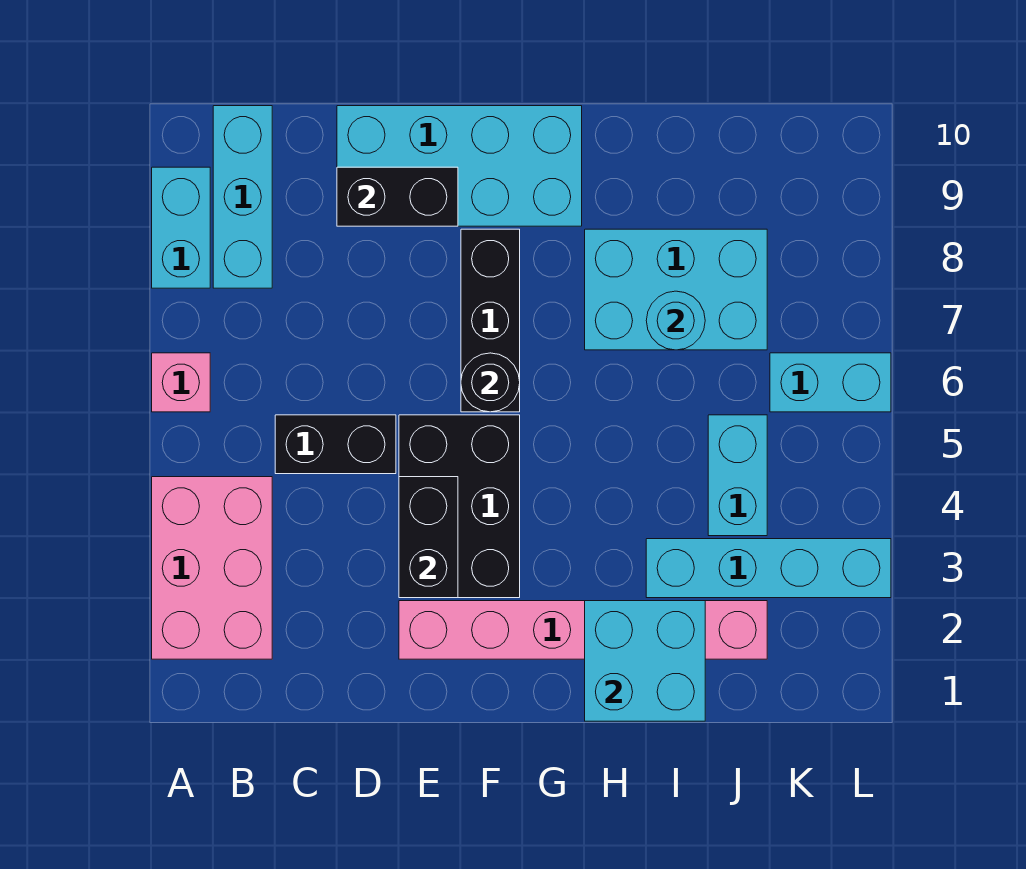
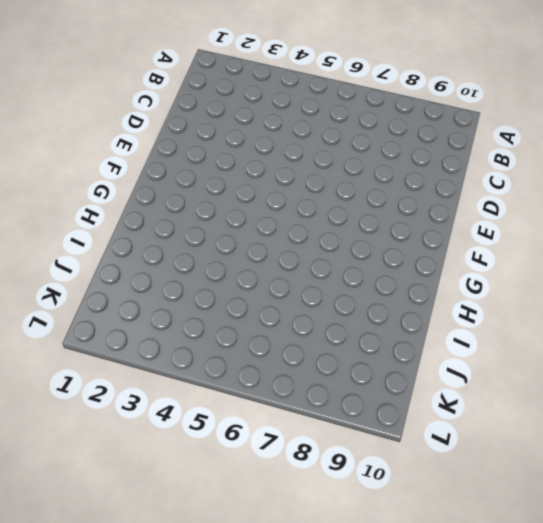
none -> pink brick A2:B4 level 1
none -> pink brick A6 level 1
none -> cyan brick A8:A9 level 1

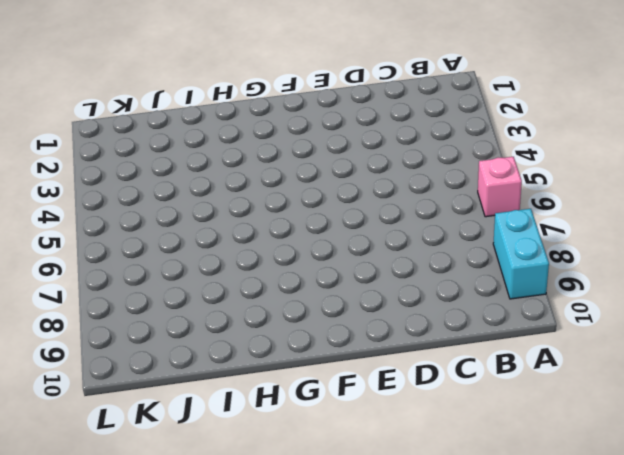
none -> pink brick A2:B4 level 1
none -> cyan brick B8:B10 level 1
none -> black brick C5:D5 level 1

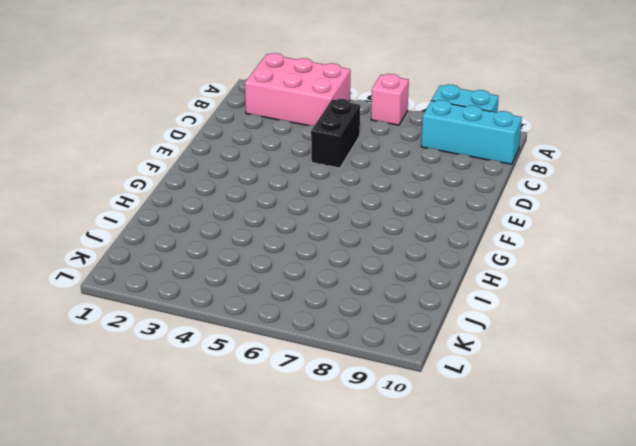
none -> cyan brick D9:G10 level 1
none -> pink brick E2:J2 level 1
none -> black brick E3:F5 level 1

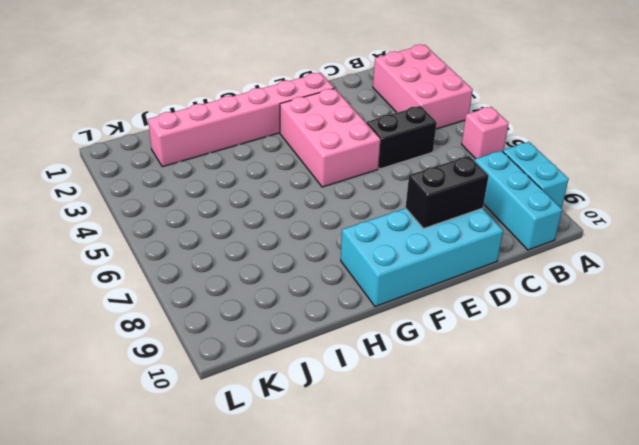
pink brick E3:F5 level 1 -> black brick E3:F5 level 1
none -> black brick F6:F8 level 1
none -> cyan brick H7:J8 level 1
none -> cyan brick I3:L3 level 1

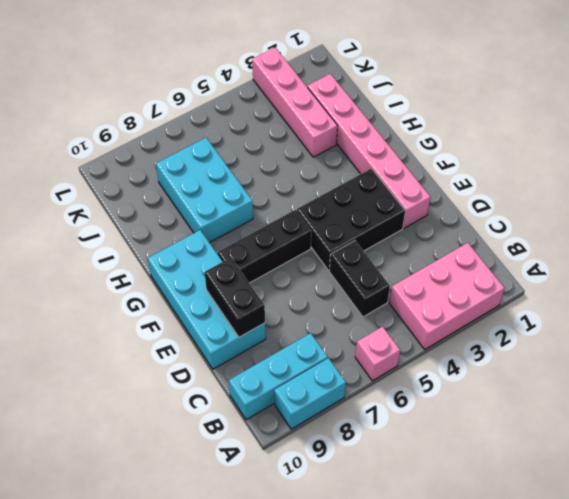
pink brick I3:L3 level 1 -> cyan brick I3:L3 level 1
none -> cyan brick J4:J5 level 1
none -> cyan brick K6:L6 level 1
none -> black brick E3:E4 level 2

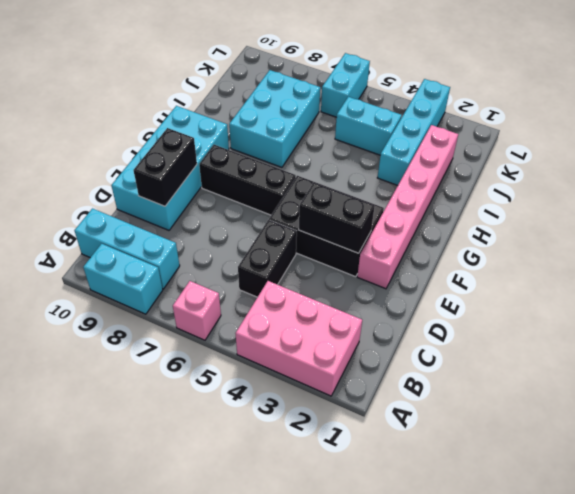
none -> black round brick F6 level 2
none -> cyan brick H1:I2 level 2
none -> cyan round brick I7 level 2

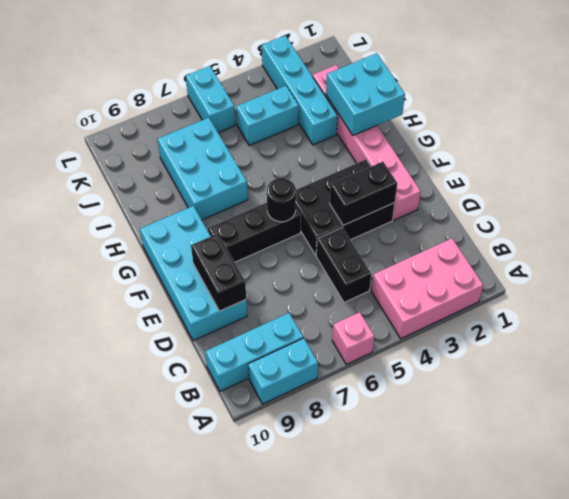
none -> cyan round brick I7 level 2

